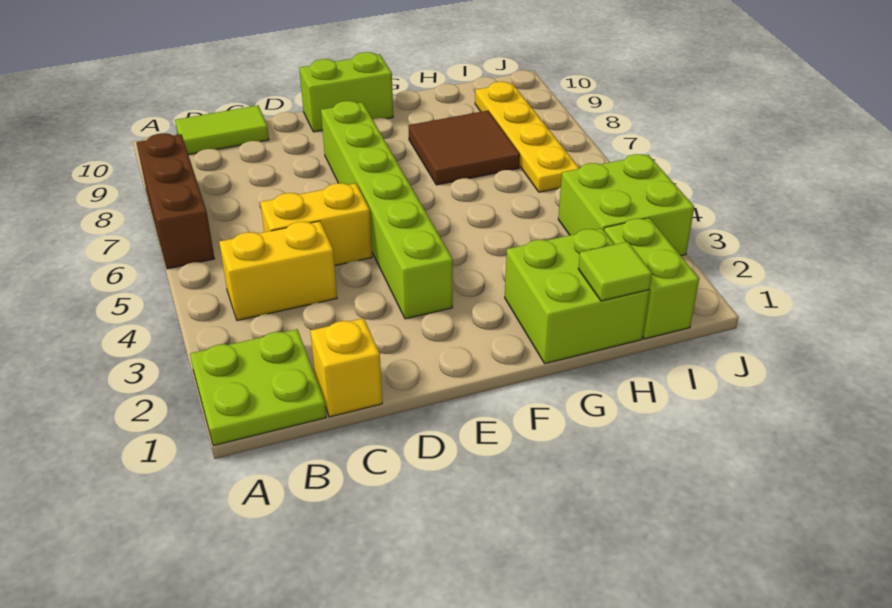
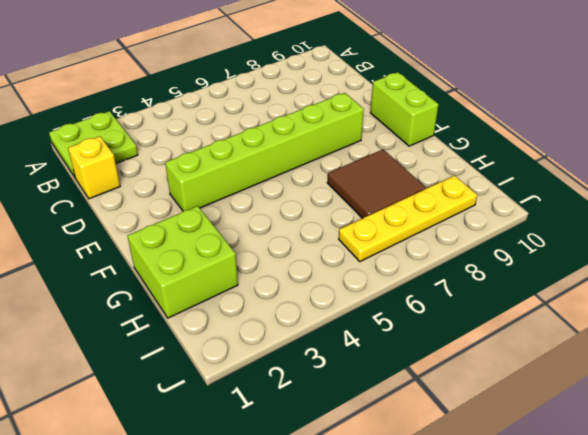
none -> brown brick A6:A8 level 1
none -> yellow brick B4:C4 level 1
none -> lime tile B10:C10 level 1

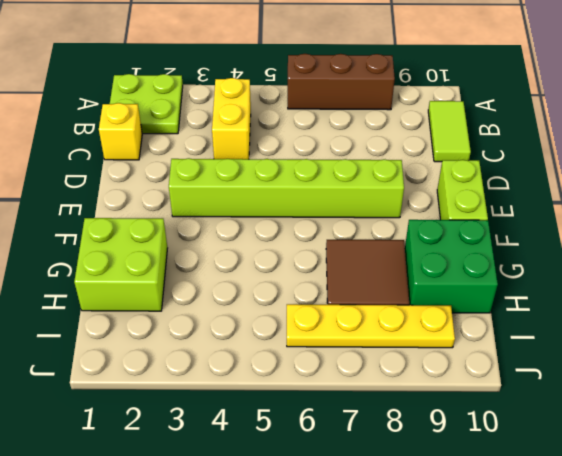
green brick G9:H10 level 1 -> none
none -> yellow brick C5:D5 level 1
none -> lime brick I1:I2 level 1
none -> lime brick I3:J4 level 1

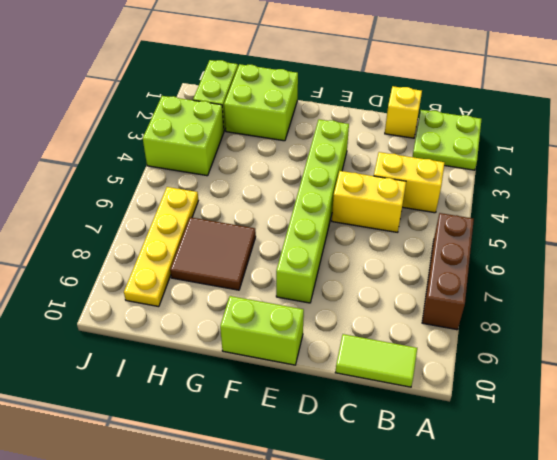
none -> lime tile H1 level 2

